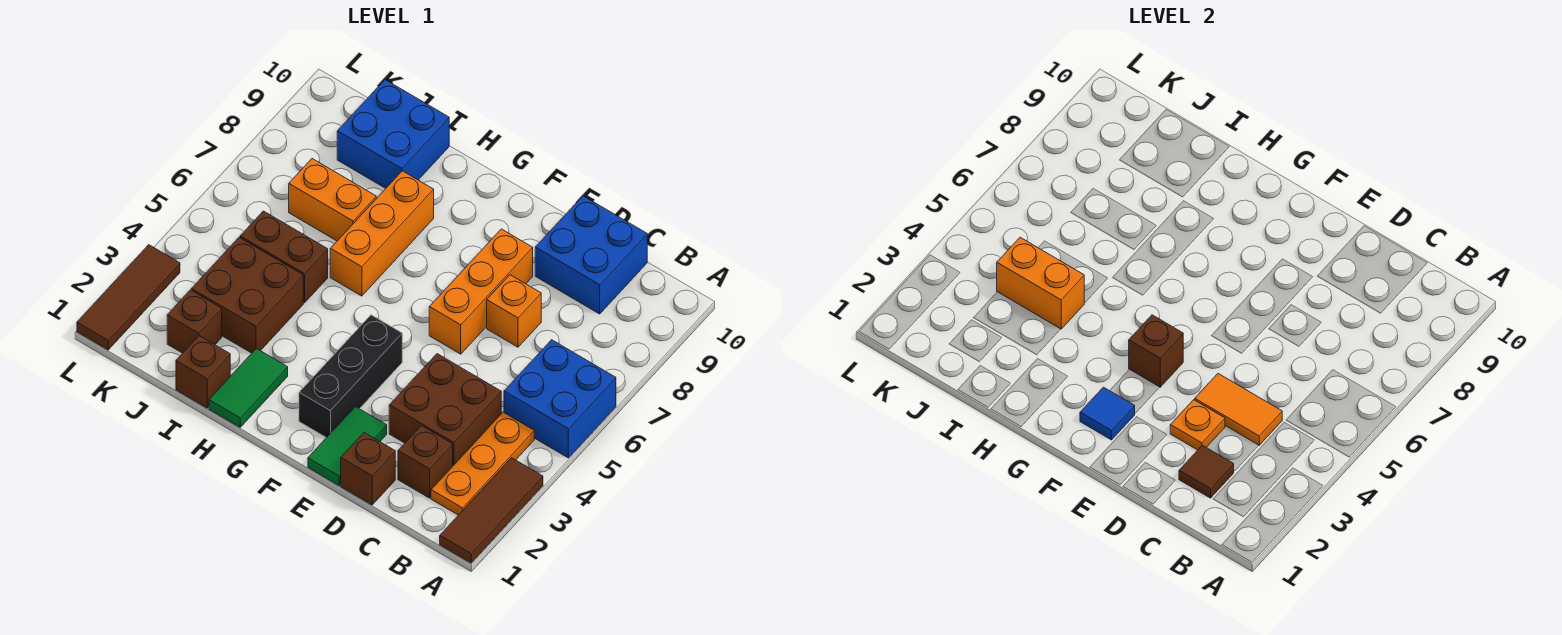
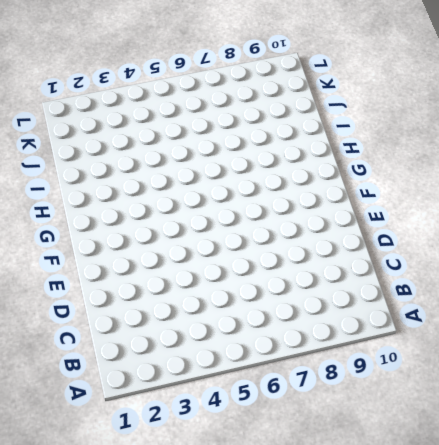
none -> brown tile A1:A3 level 1
none -> blue brick A5:B6 level 1
none -> orange plate B2:B4 level 1

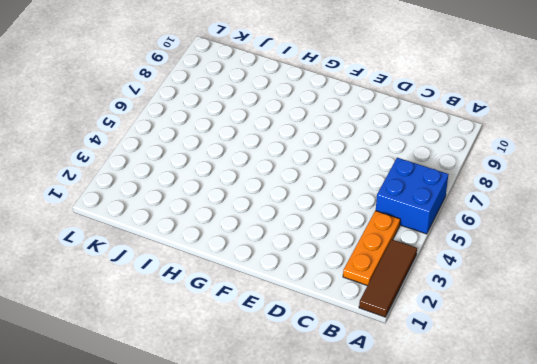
none -> brown brick C2 level 1
none -> brown brick C3:D4 level 1
none -> blue brick C9:D10 level 1

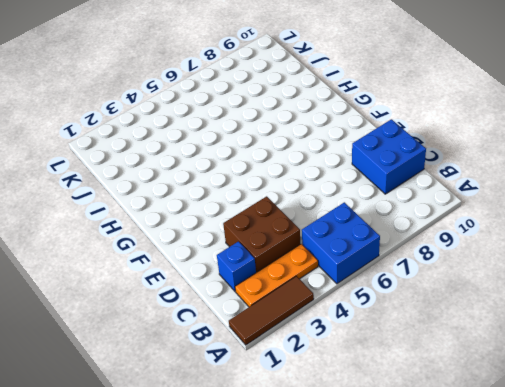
blue brick C2 level 1 -> brown brick C2 level 1
none -> brown brick D1 level 1
none -> orange brick D7 level 1
none -> green tile E1:E2 level 1

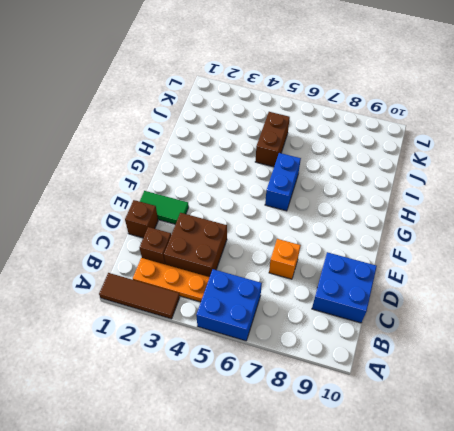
blue brick G6:H6 level 1 -> orange brick H6:H8 level 1
none -> orange brick E6:E8 level 1
none -> black brick F2:F4 level 1
none -> green tile H1:H2 level 1

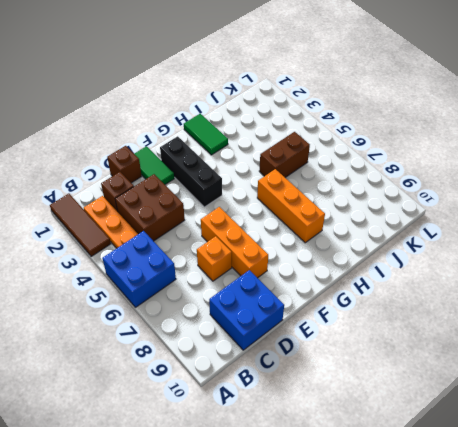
none -> brown brick I1 level 1
none -> brown brick I3:J4 level 1
none -> orange brick I7:J7 level 1

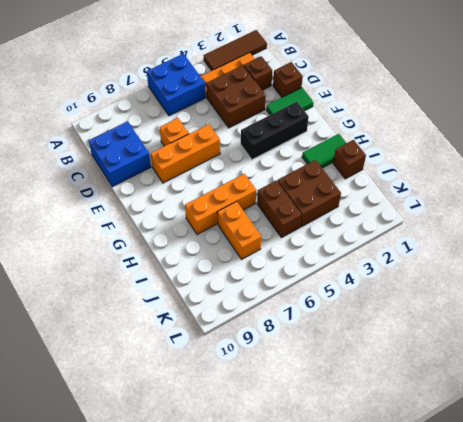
none -> blue brick I9:J10 level 1
none -> brown brick J2 level 1
none -> brown tile L1:L3 level 1

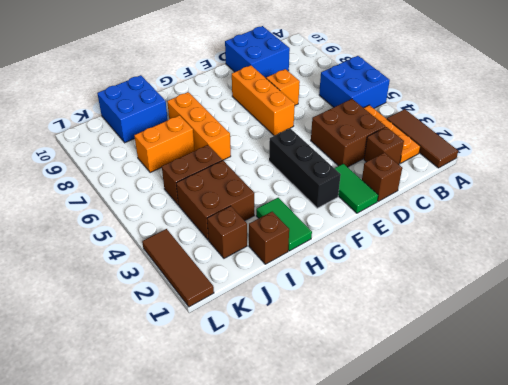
none -> brown tile C2 level 2
none -> orange tile C4:D4 level 2
none -> orange plate D3 level 2

